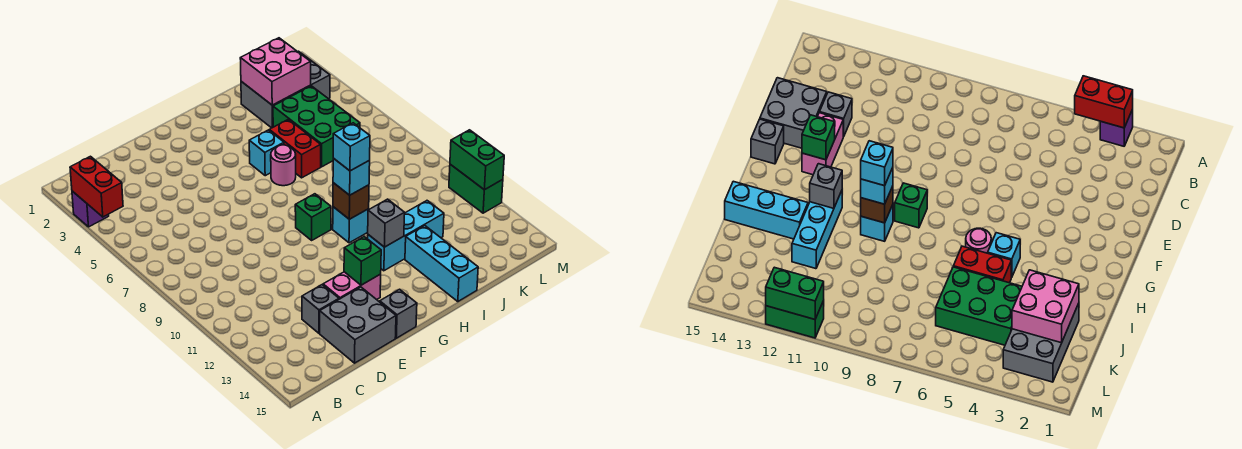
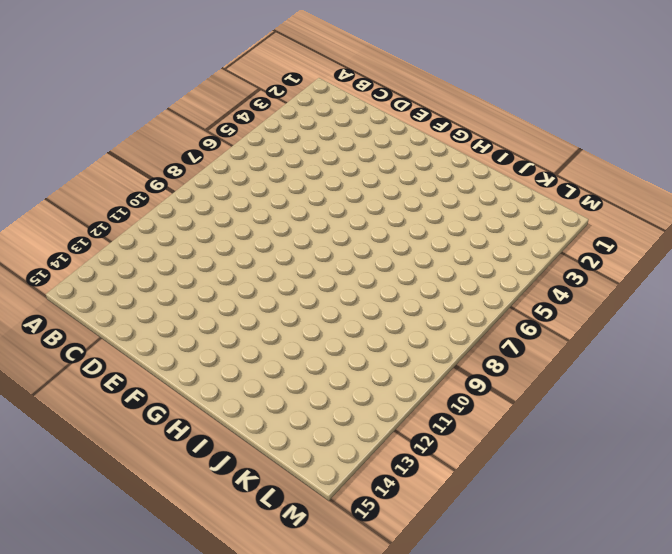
none -> purple brick A3 level 1
none -> grey brick D13 level 1
none -> grey brick D14:E15 level 1

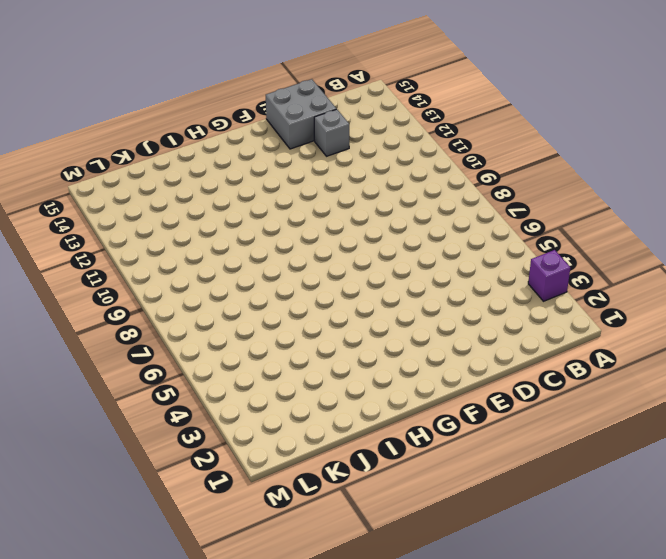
none -> pink brick E13:F13 level 1
none -> grey brick F15 level 1
none -> green brick G9 level 1

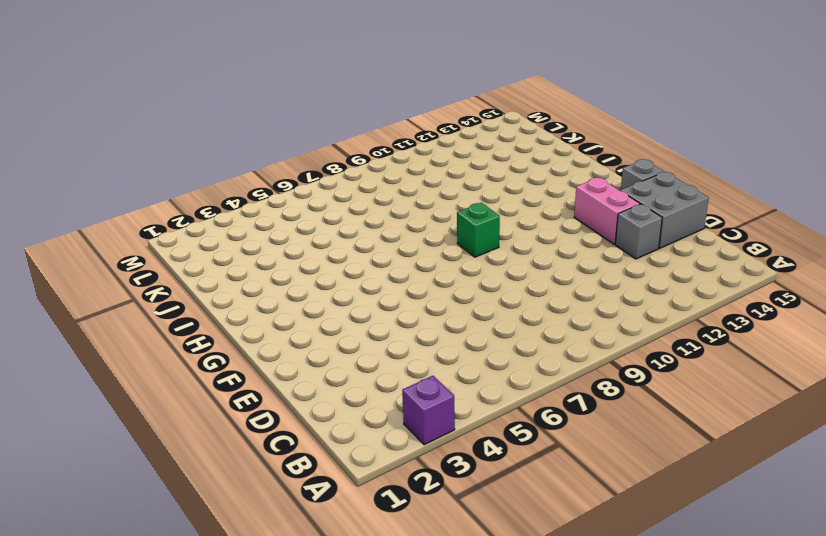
none -> cyan brick H5 level 1
none -> pink round brick H6 level 1
none -> cyan brick H10 level 1

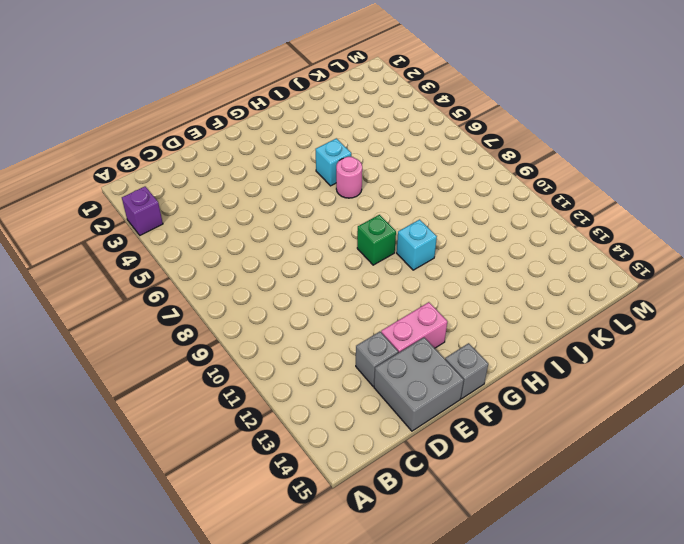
none -> cyan brick H12:J12 level 1
none -> red brick I5:I6 level 1
none -> cyan brick I13:I15 level 1

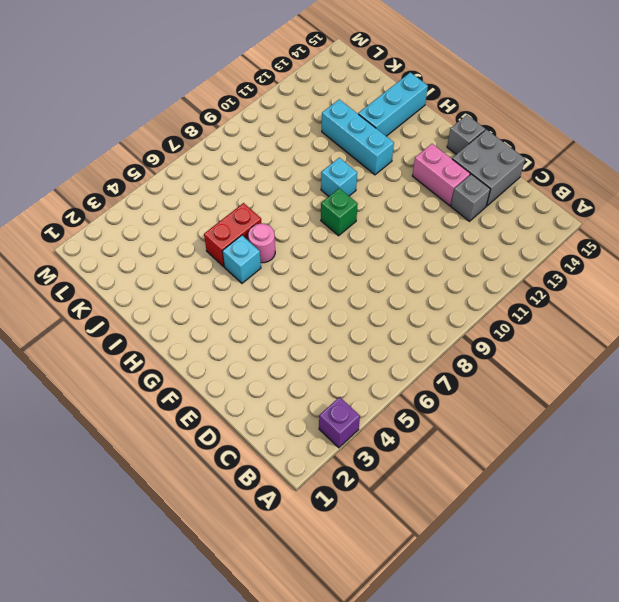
none -> grey brick J2:L3 level 1
none -> green brick J4:K6 level 1
none -> green brick M11:M12 level 1

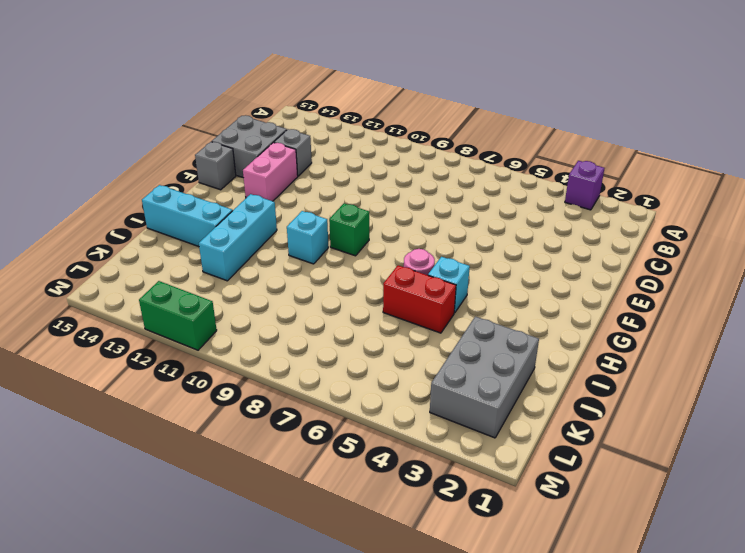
none -> green brick J4:K6 level 1
none -> red brick A3:A4 level 2
none -> green brick F13 level 2

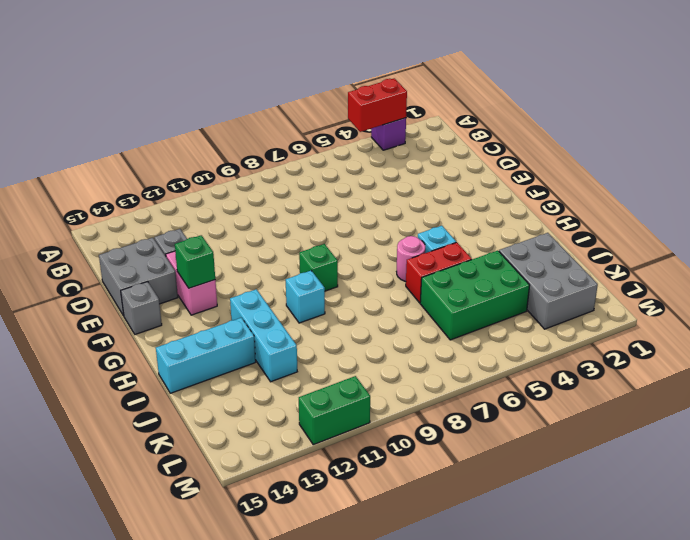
none -> brown brick H10 level 2
none -> grey brick H12 level 2
none -> pink brick J2:K3 level 2

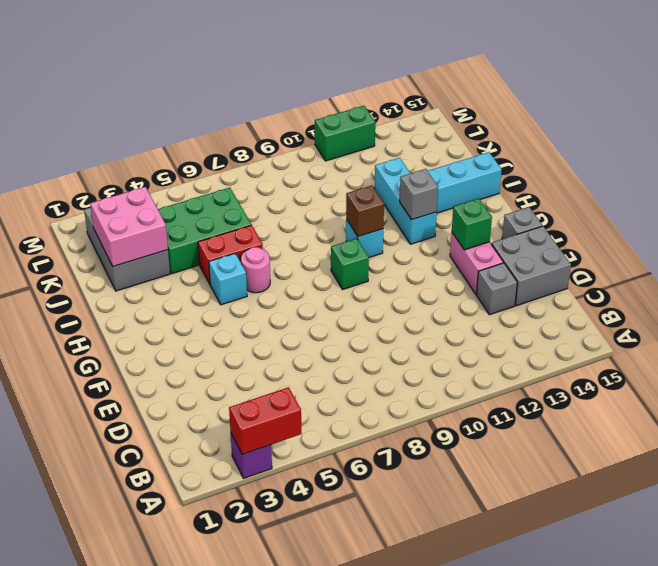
none -> green brick M11:M12 level 2
none -> cyan brick H10 level 3
none -> cyan brick H10 level 4

